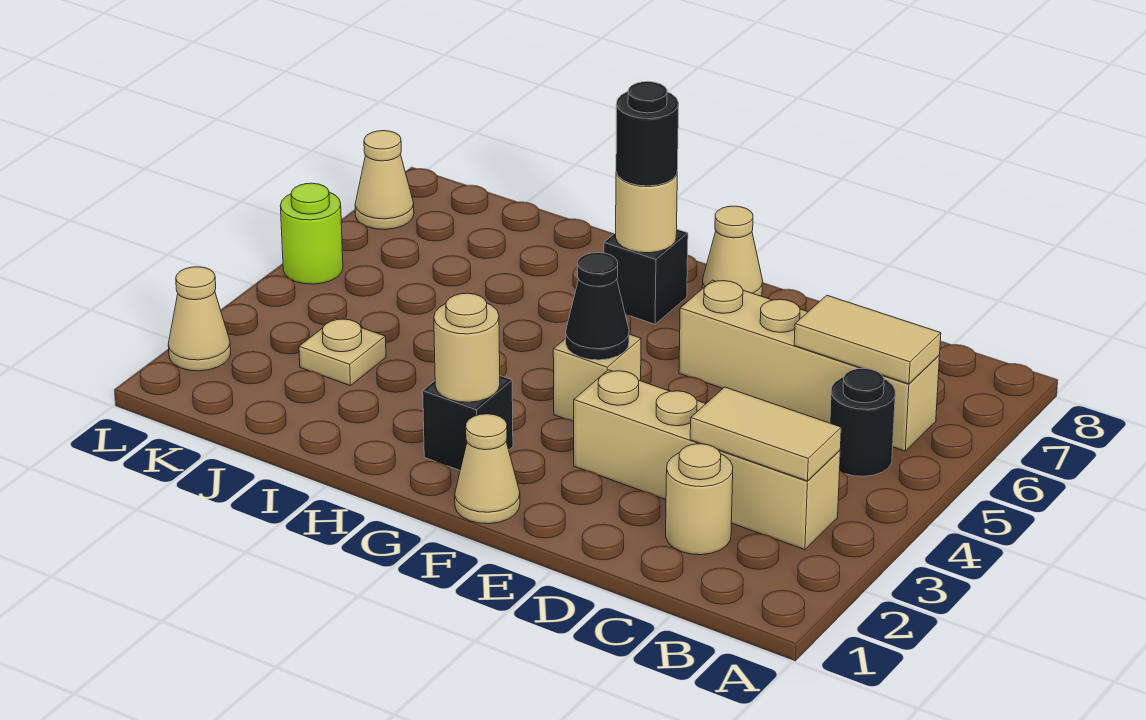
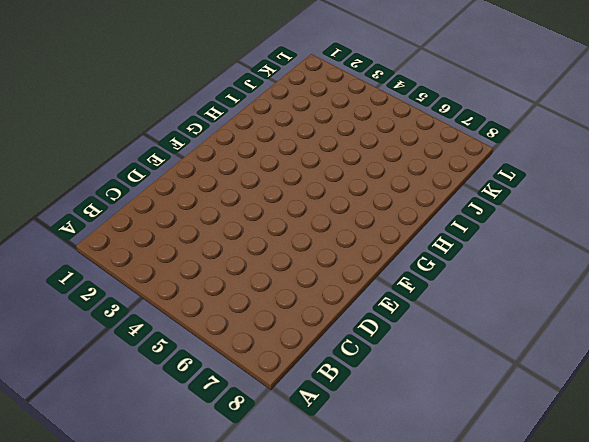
none -> tan brick B3:E3 level 1
none -> black round brick B5 level 1
none -> tan brick B6:E6 level 1

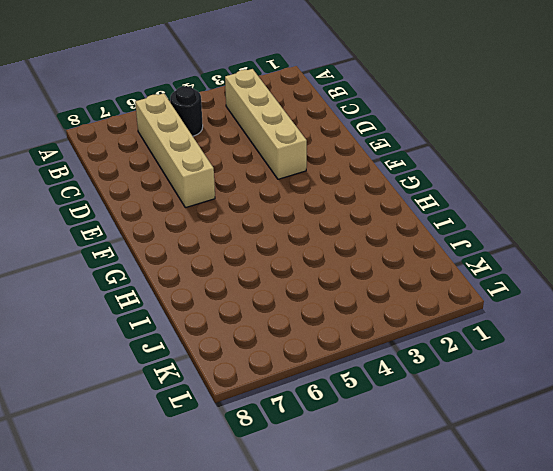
none -> tan round brick C2 level 1
none -> tan cone F1 level 1
none -> tan brick F4 level 1

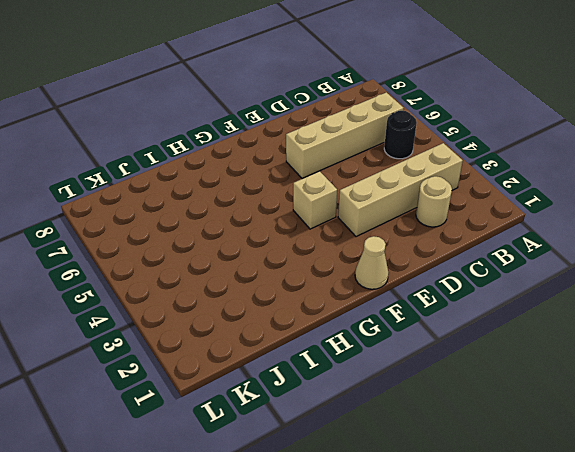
none -> tan cone F8 level 1
none -> black brick G2 level 1
none -> black brick G7 level 1

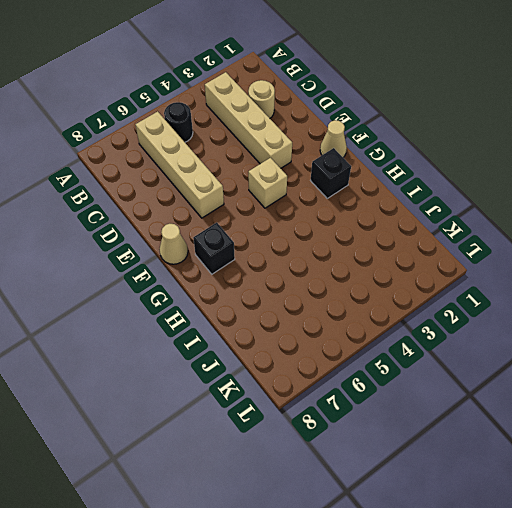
none -> tan plate J3 level 1
none -> tan cone L2 level 1
none -> lime round brick L5 level 1

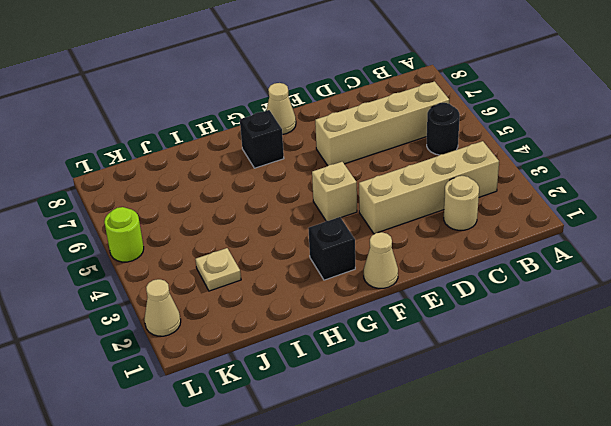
none -> tan cone L7 level 1
none -> tan tile B3:C3 level 2
none -> tan tile B6:C6 level 2

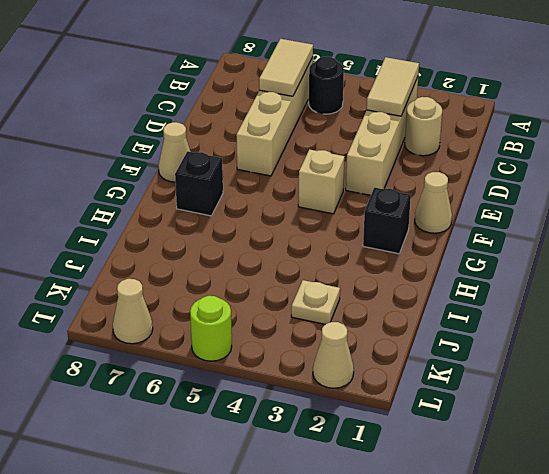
none -> black cone F4 level 2
none -> tan round brick G2 level 2
none -> tan round brick G7 level 2

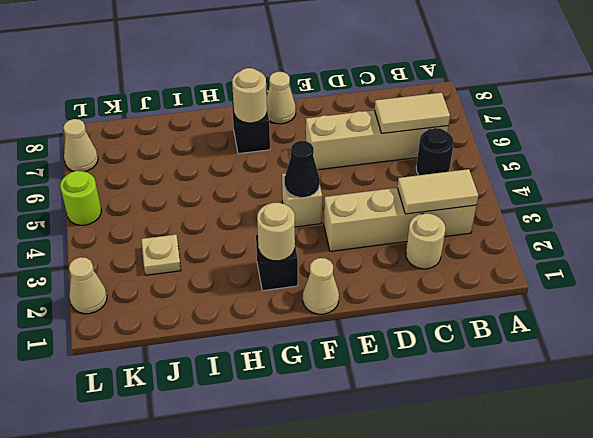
none -> black round brick G7 level 3

